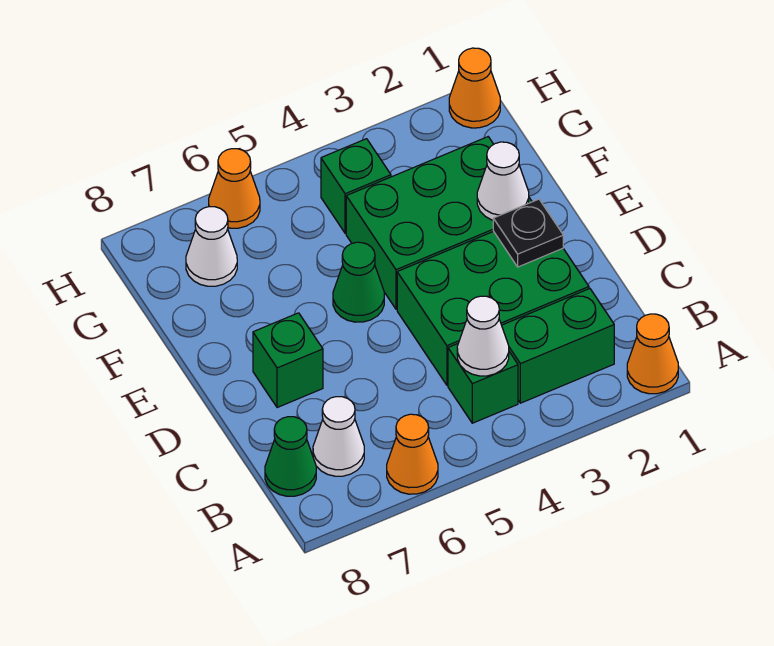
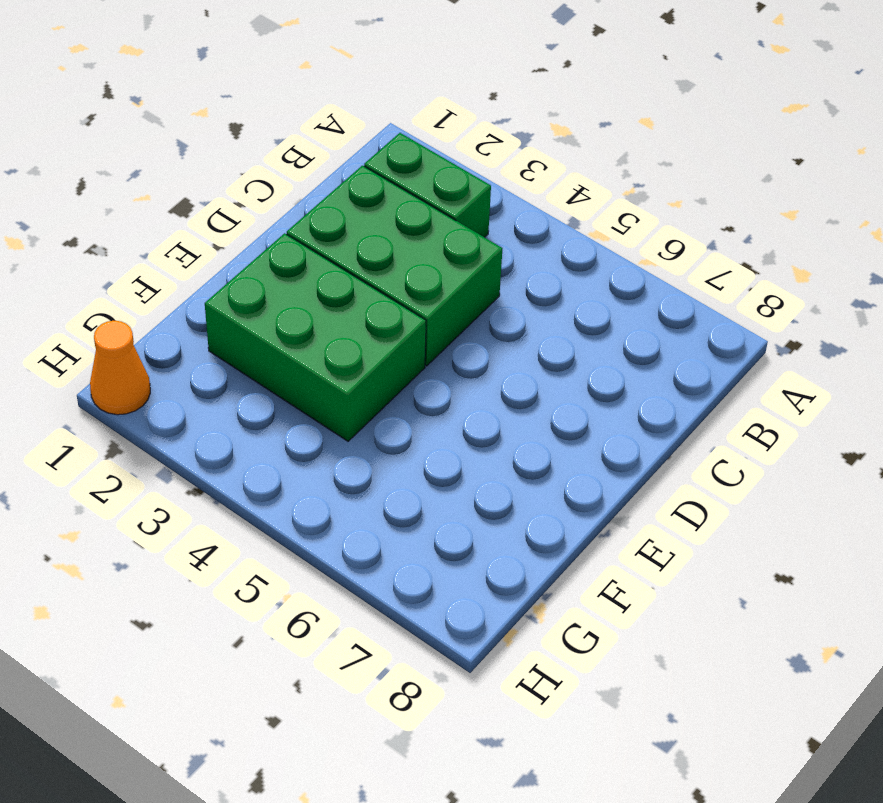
none -> orange cone A1 level 1
none -> orange cone A6 level 1
none -> green brick B4 level 1

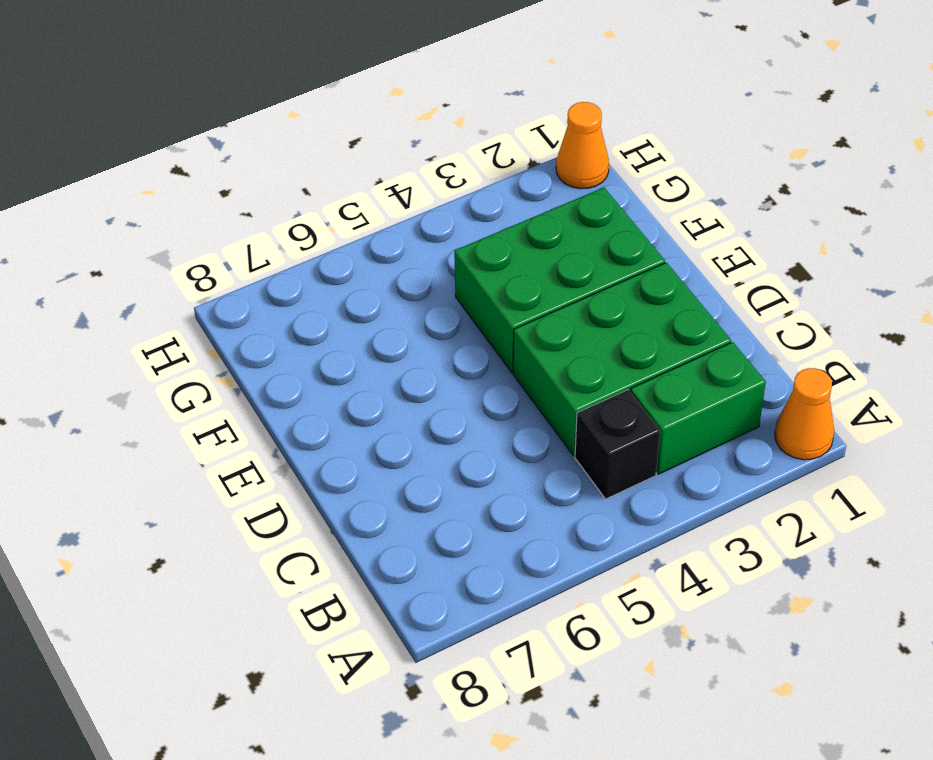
black brick B4 level 1 -> green brick B4 level 1
none -> orange cone A6 level 1
none -> white cone B7 level 1
none -> green cone B8 level 1

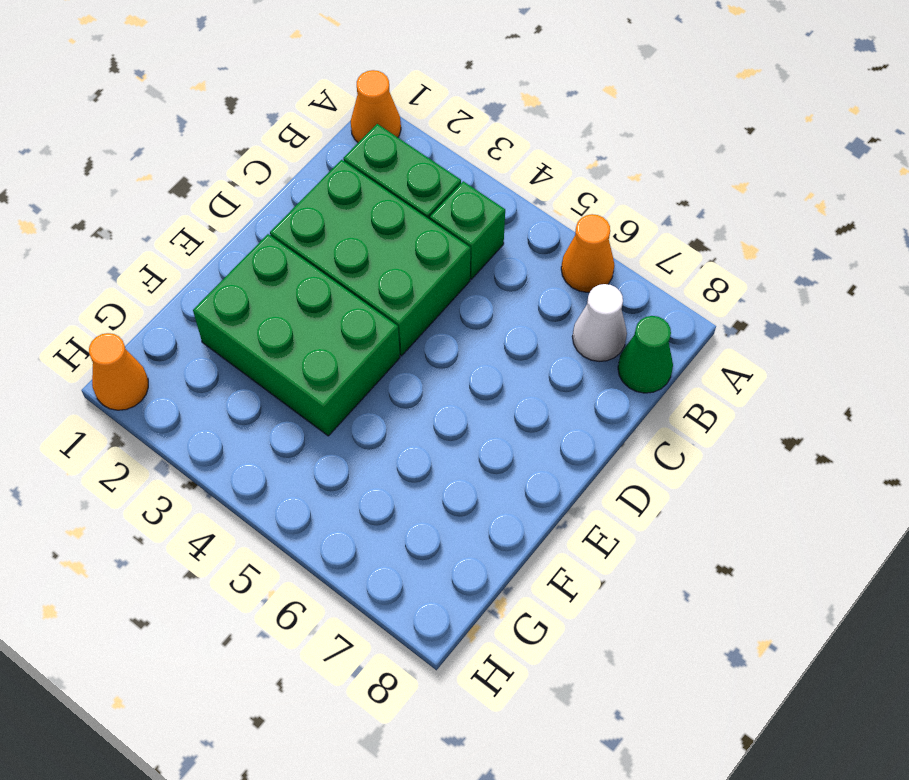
none -> green brick D7 level 1
none -> green cone E5 level 1
none -> green brick G4 level 1

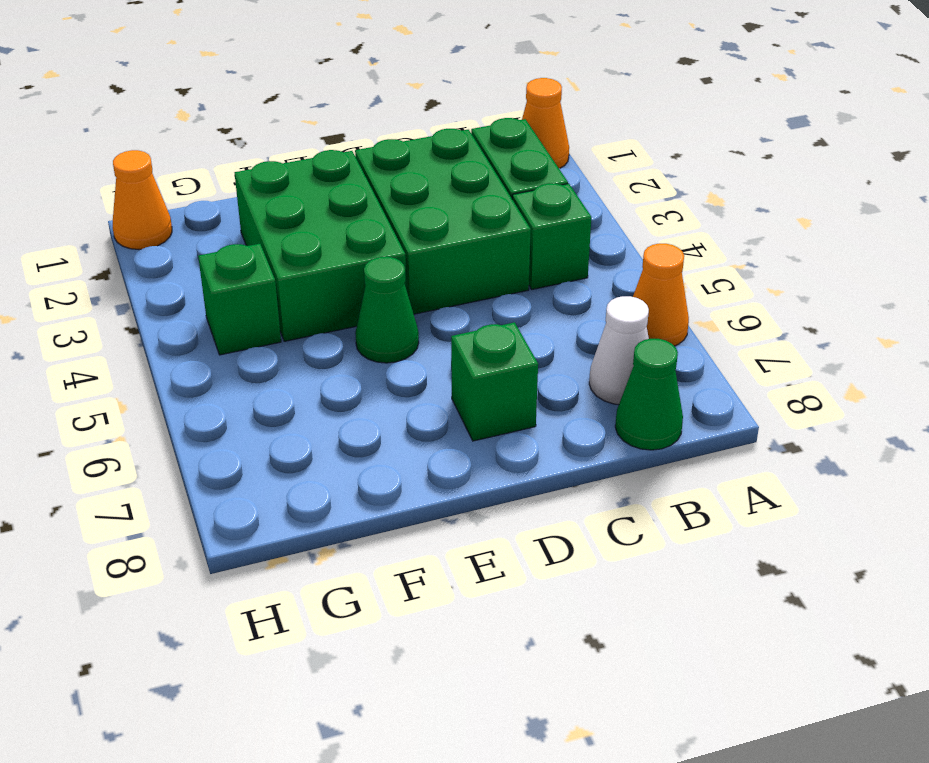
none -> white cone G7 level 1
none -> orange cone H6 level 1
none -> white cone B4 level 2

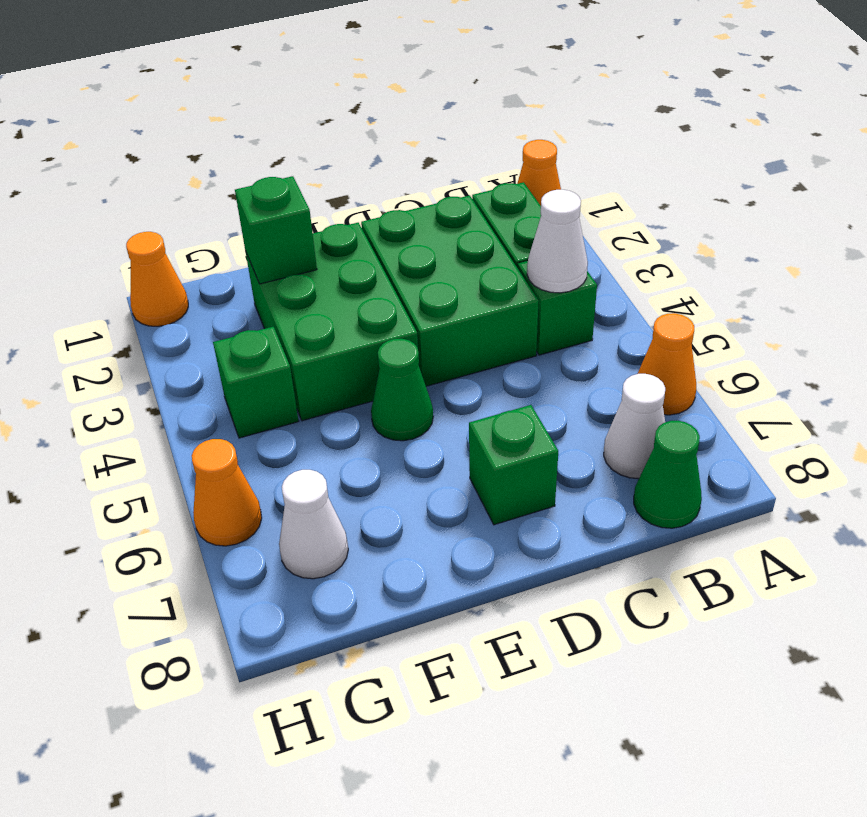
green brick F2 level 2 -> none
none -> black plate D2 level 2
none -> white cone E2 level 2

